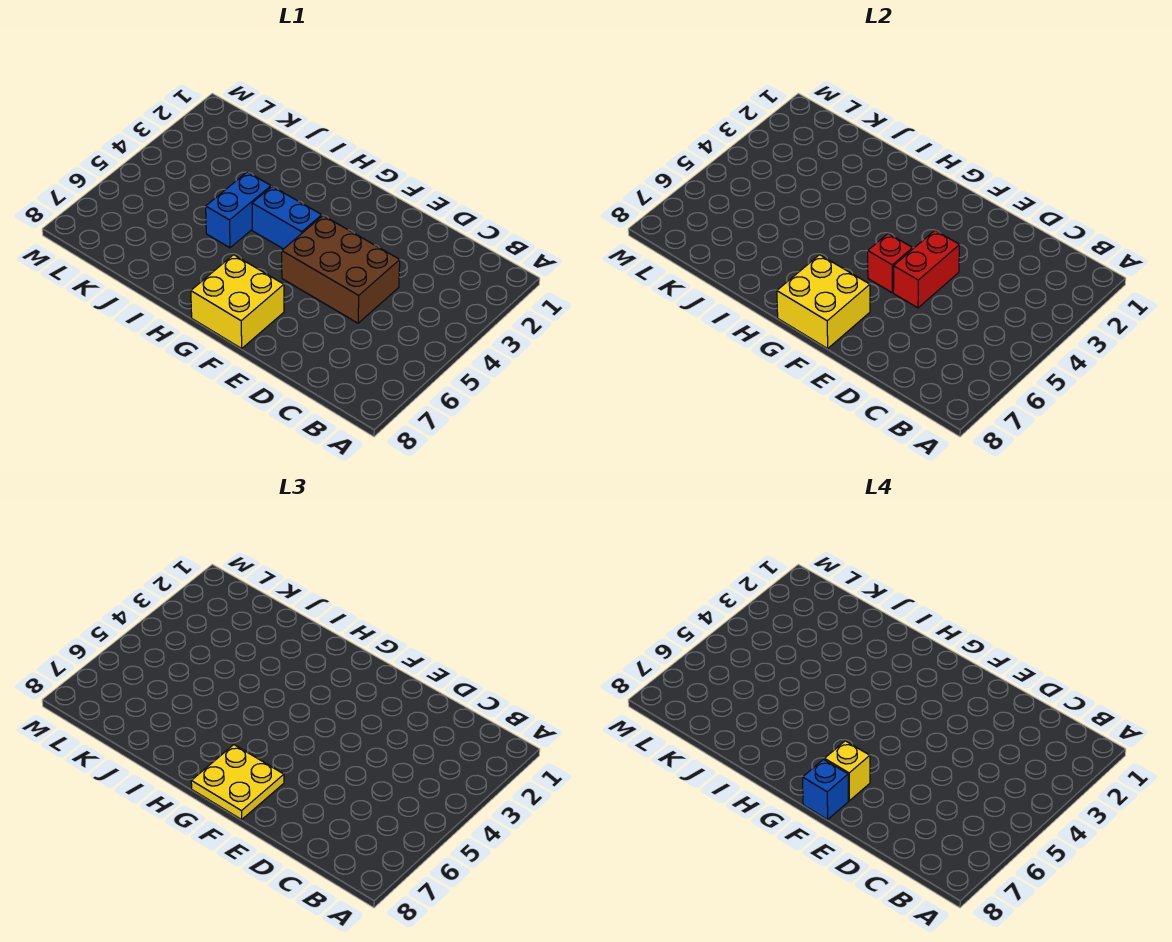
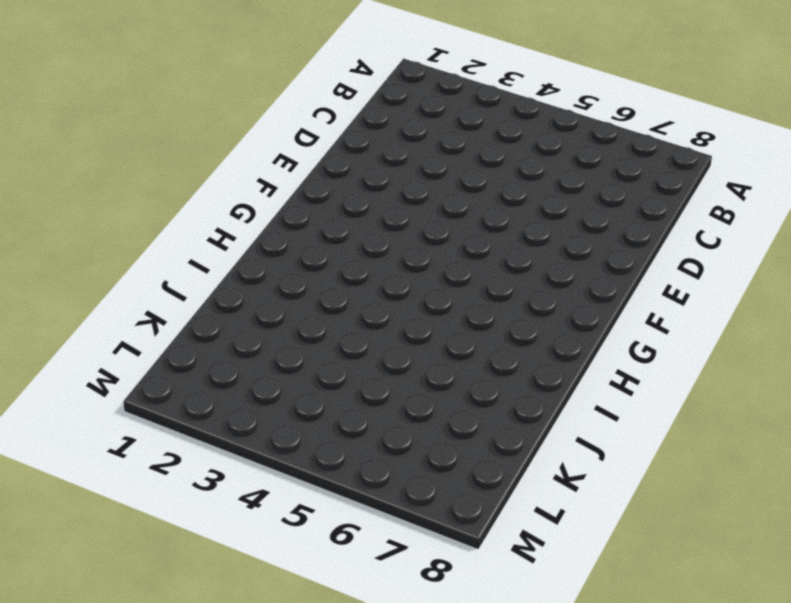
none -> brown brick D4:F5 level 1
none -> yellow brick F7:G8 level 1

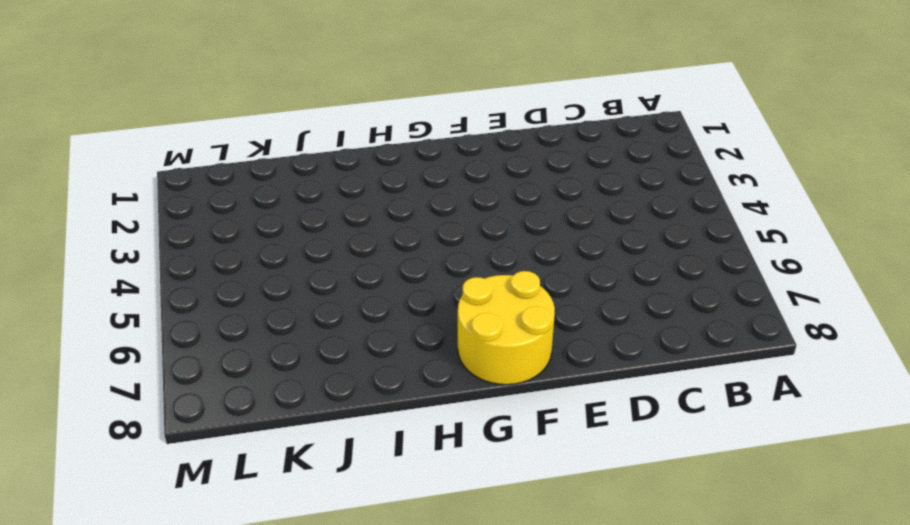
yellow round brick F7:G8 level 1 -> yellow brick F7:G8 level 1
none -> brown brick D4:F5 level 1
none -> blue brick G4:H4 level 1

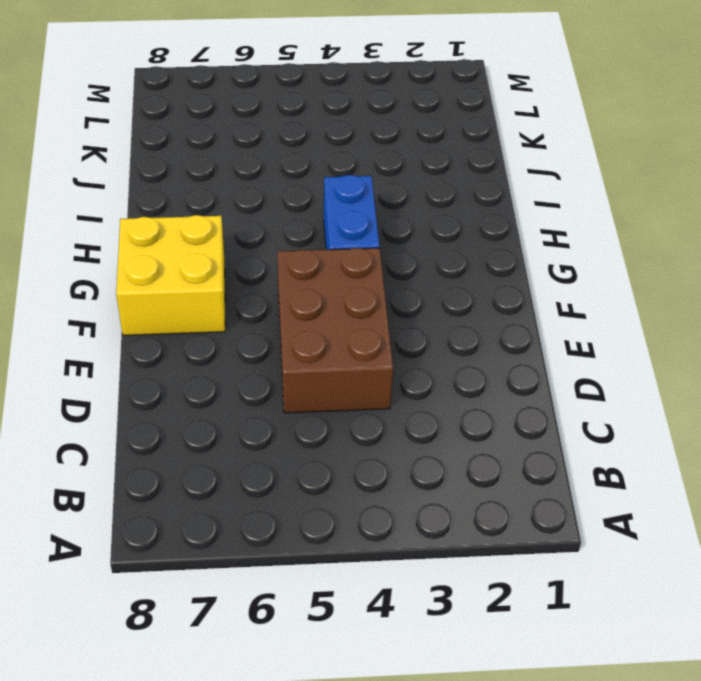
none -> blue brick I4:I5 level 1
none -> red brick E4:E5 level 2

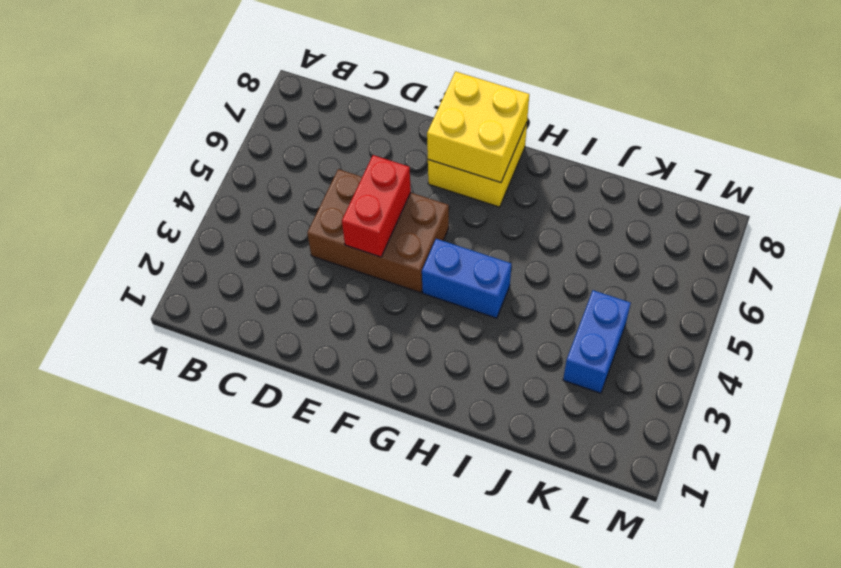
blue brick K3:K4 level 1 -> blue brick I4:I5 level 1
none -> red brick F5 level 2
none -> yellow plate F7:G8 level 3

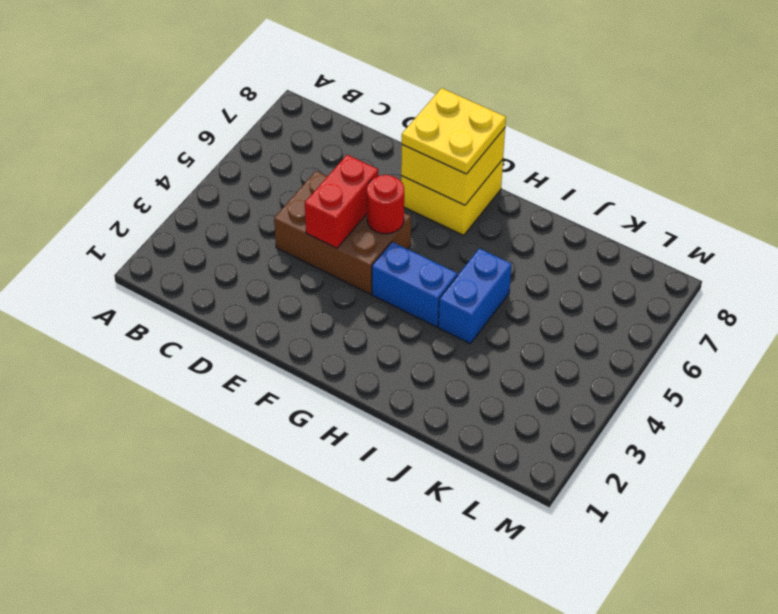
red round brick F5 level 2 -> red brick F5 level 2
none -> yellow brick F7 level 4
none -> blue brick F8 level 4

